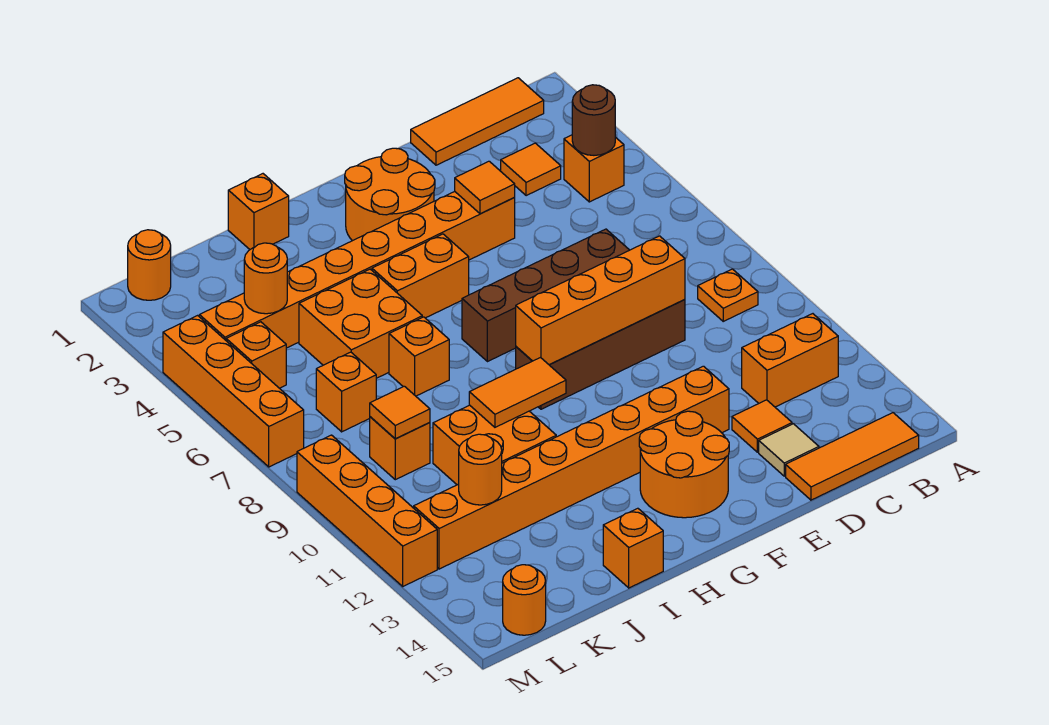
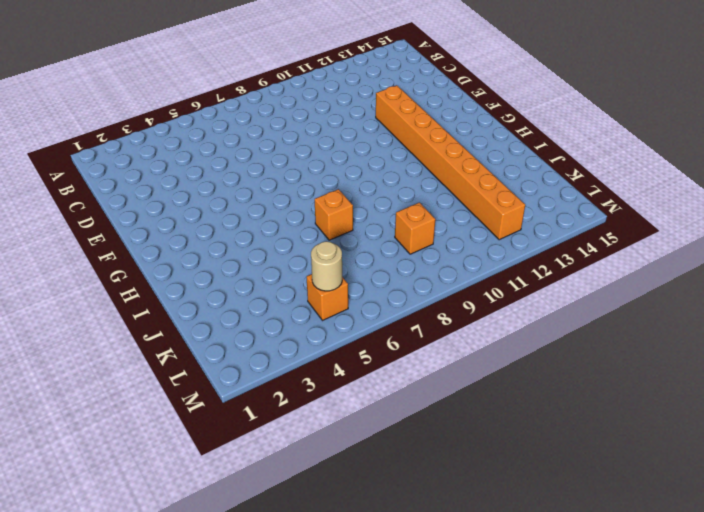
tan round brick L5 level 2 -> none
none -> orange tile B1:D1 level 1
none -> orange brick B4 level 1
none -> orange plate B9 level 1
none -> orange brick B12:C12 level 1

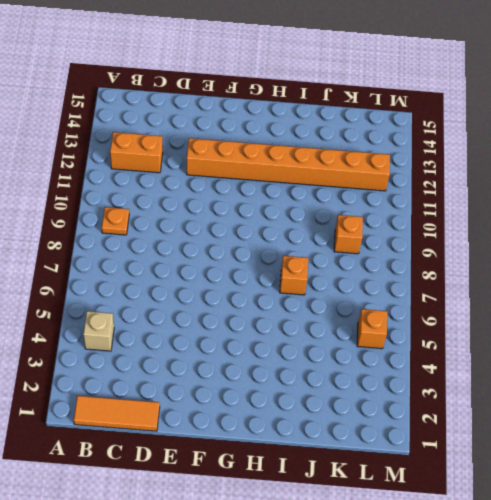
tan brick B4 level 1 -> orange brick B4 level 1
none -> orange tile B15:D15 level 1
none -> orange tile C3 level 1
none -> brown brick D7:G7 level 1
none -> brown brick D9:G9 level 1

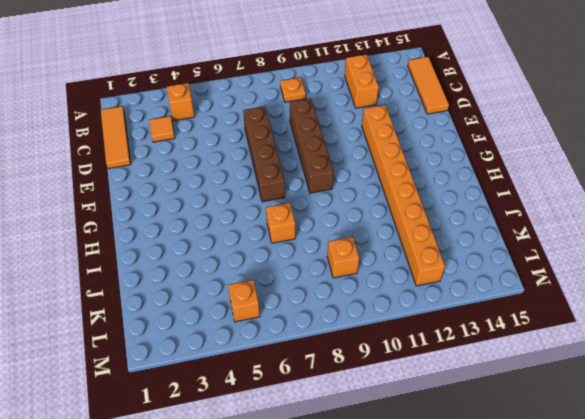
none -> orange tile D13 level 1
none -> tan tile D14 level 1
none -> orange brick E4:L4 level 1
none -> orange round brick F2:G3 level 1

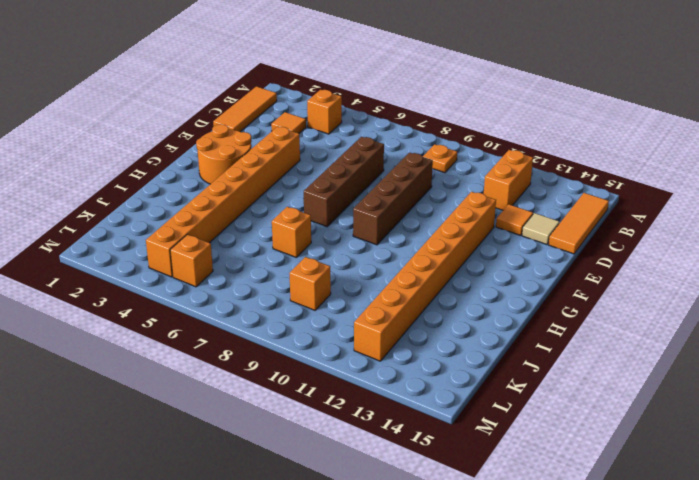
none -> orange round brick F13:G14 level 1
none -> orange brick G5:H5 level 1
none -> orange brick I1 level 1
none -> orange brick I5:J6 level 1

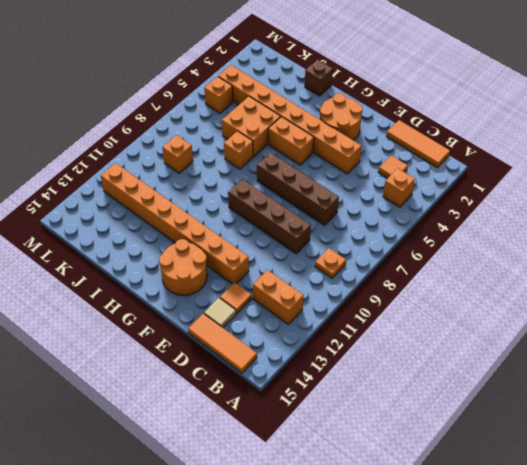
brown brick I1 level 1 -> orange brick I1 level 1
none -> orange brick I10:J11 level 1
none -> orange brick I15 level 1
none -> orange brick K7 level 1
none -> orange round brick L1 level 1

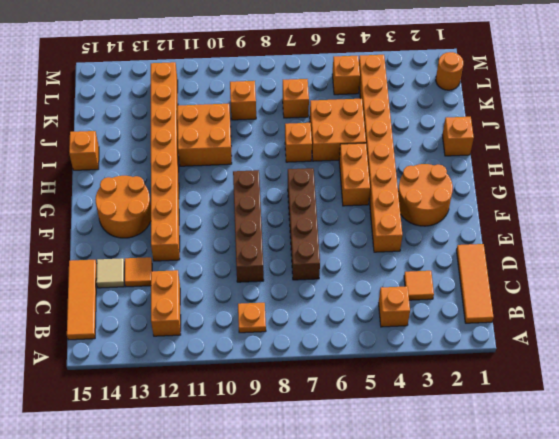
none -> orange round brick L15 level 1
none -> orange brick M4:M7 level 1
none -> orange brick M9:M12 level 1
none -> brown round brick B4 level 2

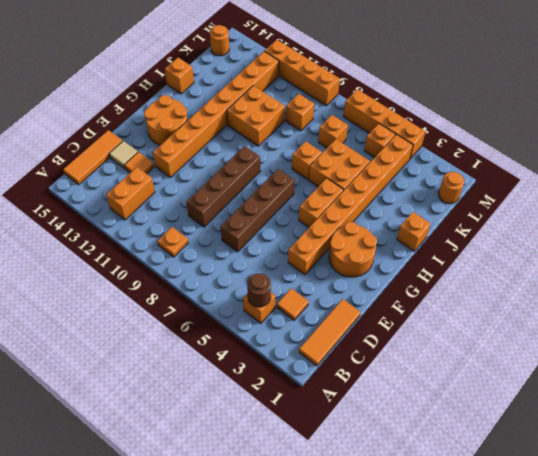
none -> orange brick D9:G9 level 2
none -> orange tile E4 level 2
none -> orange tile H10:I10 level 2
none -> orange round brick K4 level 2

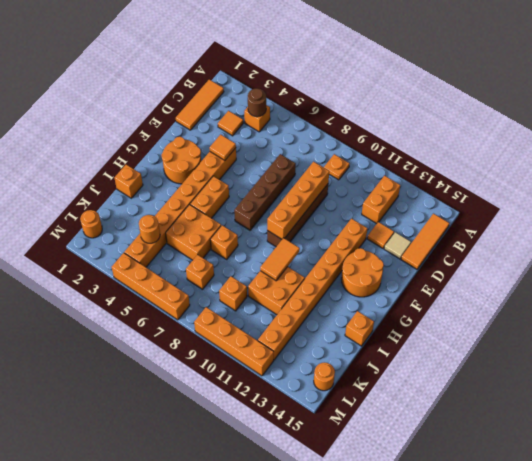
none -> orange brick L5 level 1
none -> orange tile K9 level 2
none -> orange round brick K12 level 2

